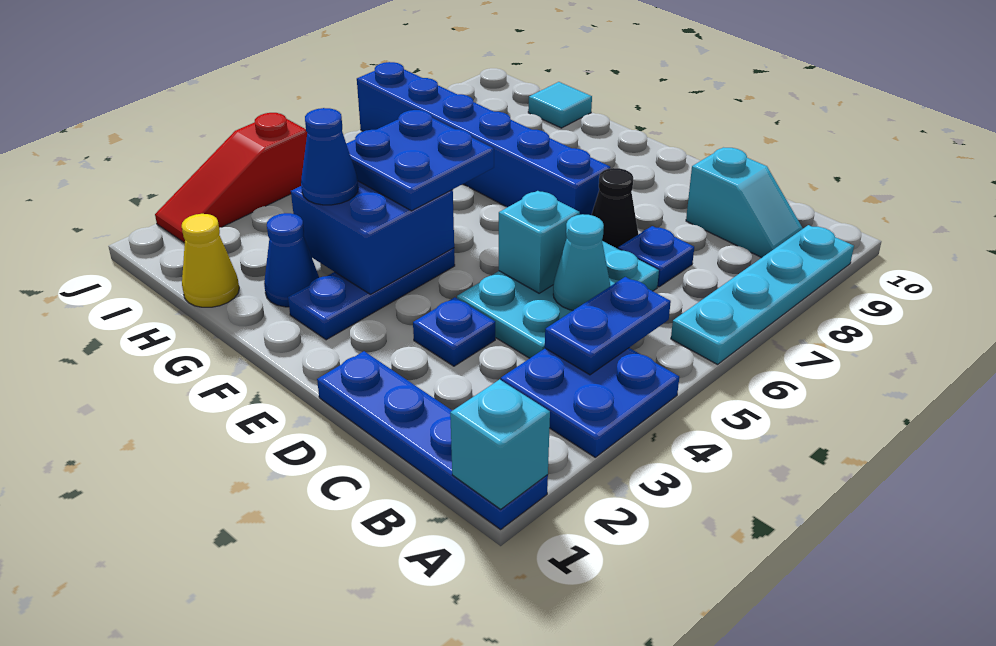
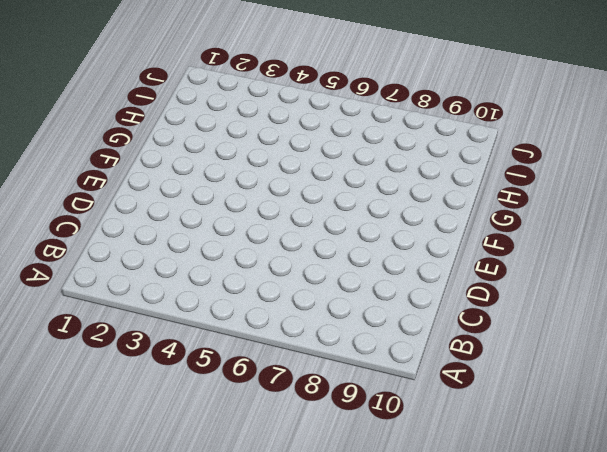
none -> blue plate A1:D1 level 1
none -> blue plate A3:B4 level 1
none -> cyan plate A6:A9 level 1

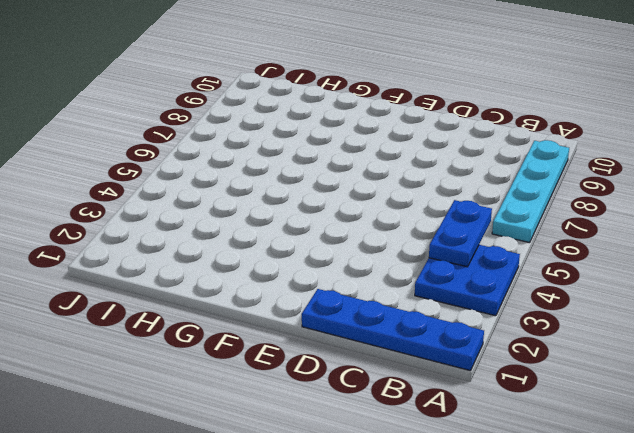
none -> cyan slope B9:C9 level 1 top C
none -> cyan plate C4:D6 level 1
none -> blue plate C7 level 1

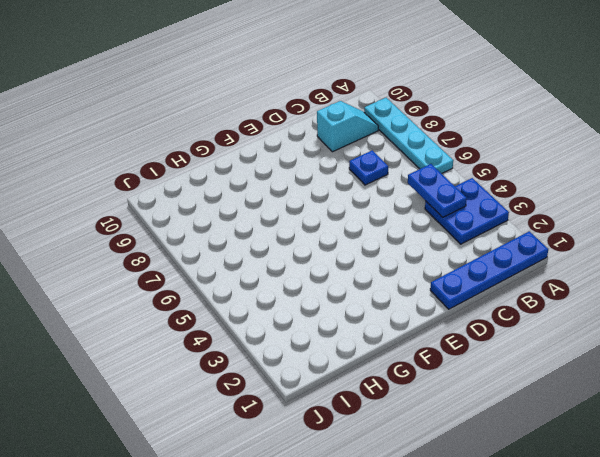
none -> cyan plate C4:D6 level 1
none -> blue plate D3 level 1
none -> black cone D7 level 1

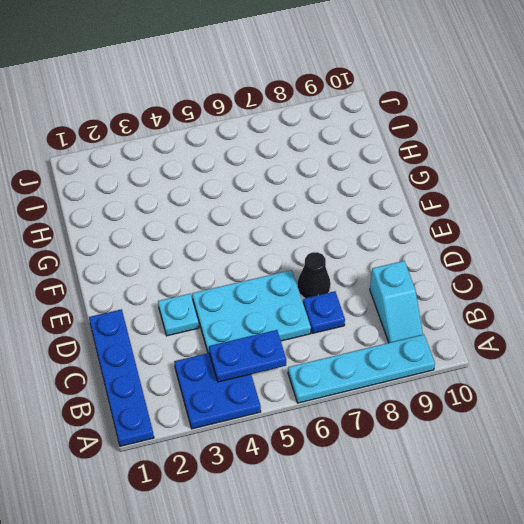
cyan plate D3 level 1 -> blue plate D3 level 1
none -> blue brick E7:J7 level 1
none -> blue plate F2:F4 level 1
none -> blue cone G2 level 1

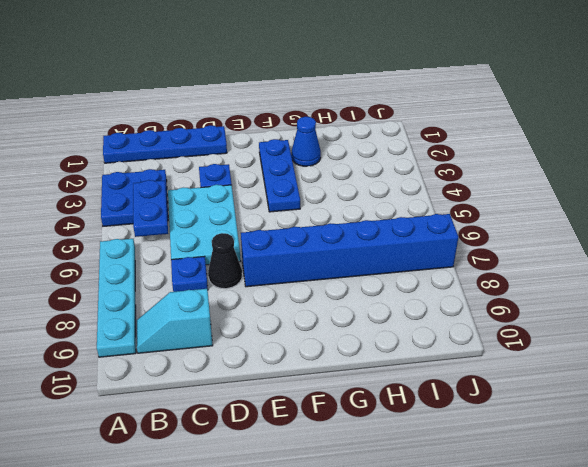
none -> yellow cone H1 level 1
none -> cyan tile H10 level 1
none -> red slope J2:J4 level 1 top 4

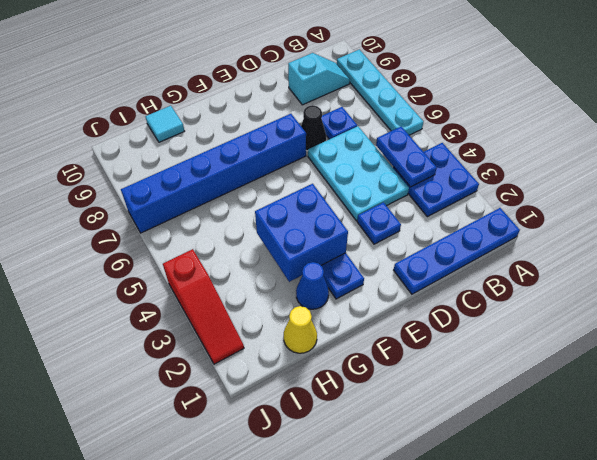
none -> cyan brick A1 level 2
none -> cyan cone C5 level 2
none -> cyan brick D5 level 2

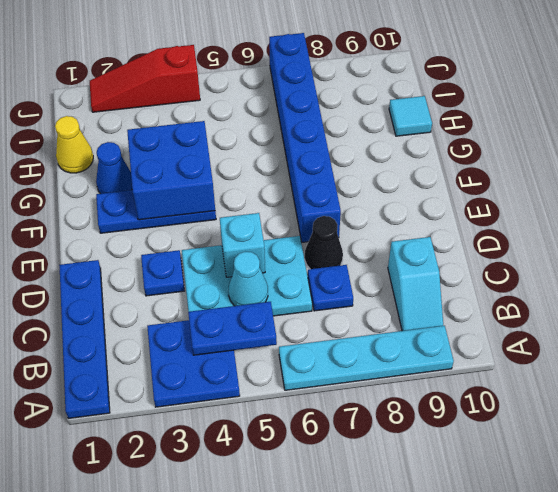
none -> cyan brick A1 level 2
none -> blue plate F4:G5 level 3
none -> blue cone G3 level 3

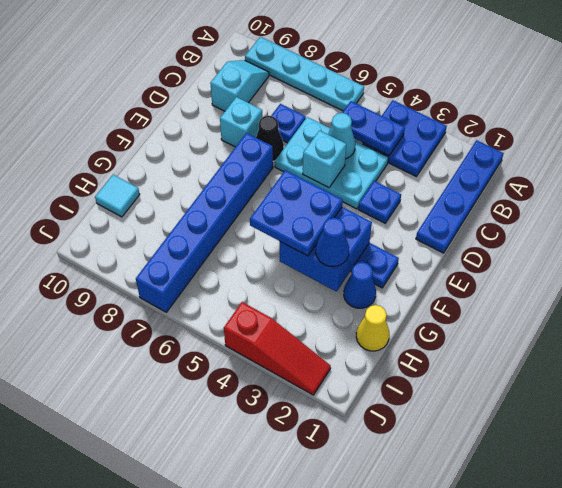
cyan brick D8 level 1 -> cyan brick A1 level 2

